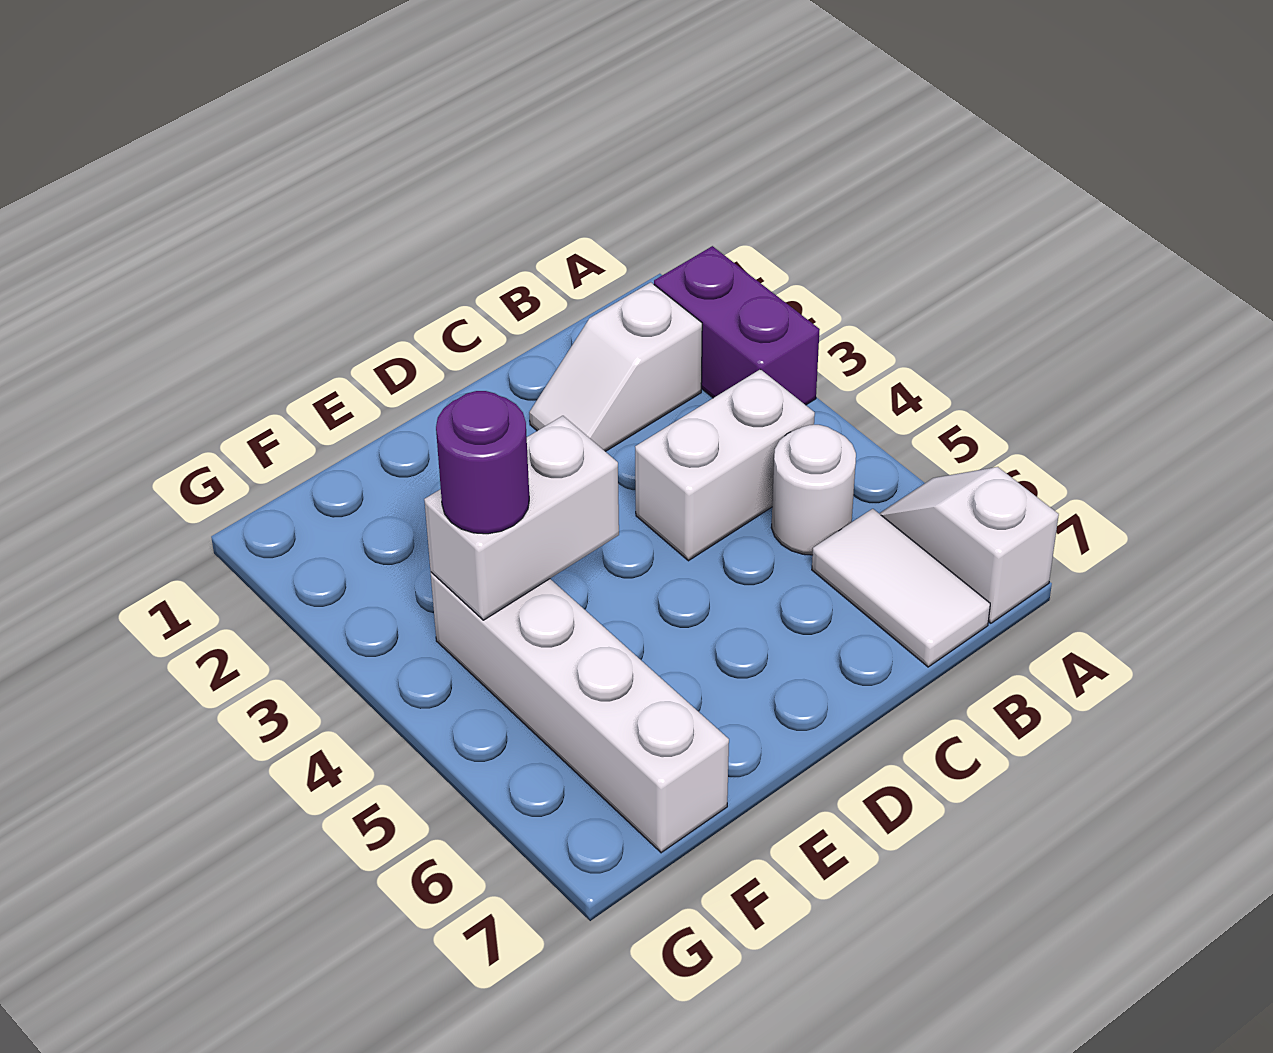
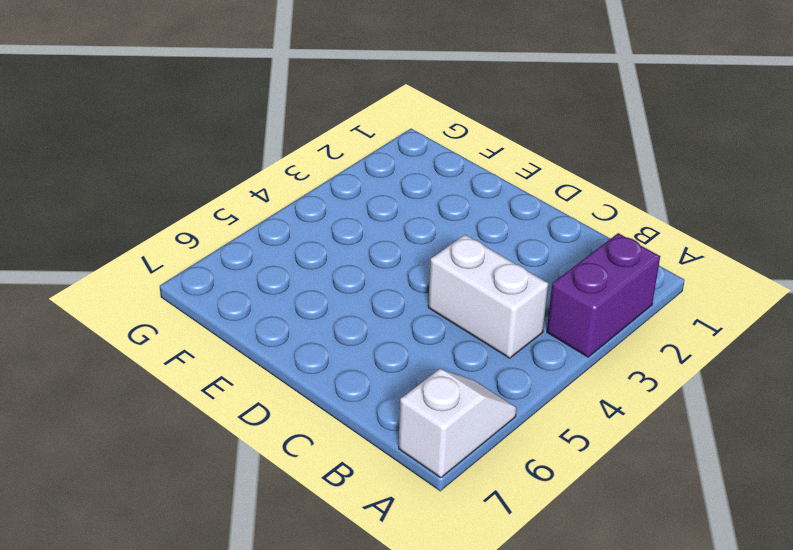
none -> white slope B2:C2 level 1 top B
none -> white round brick B5 level 1

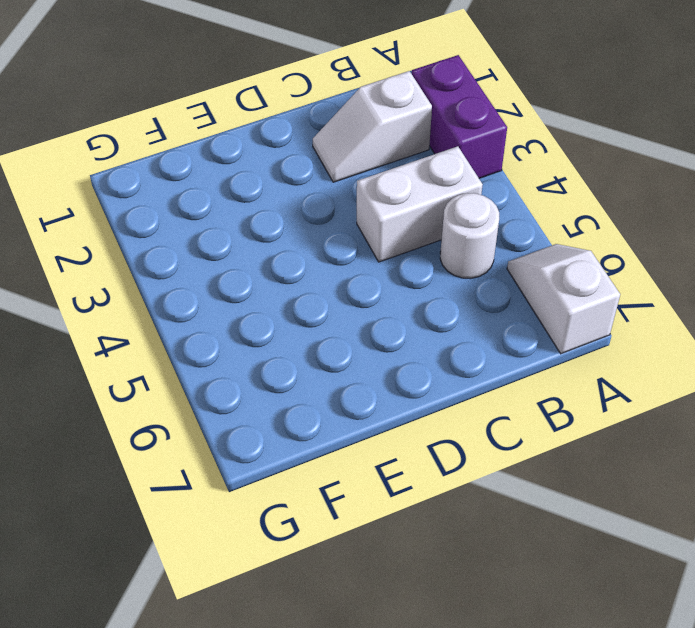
none -> white tile B6:B7 level 1
none -> white brick F4:F7 level 1

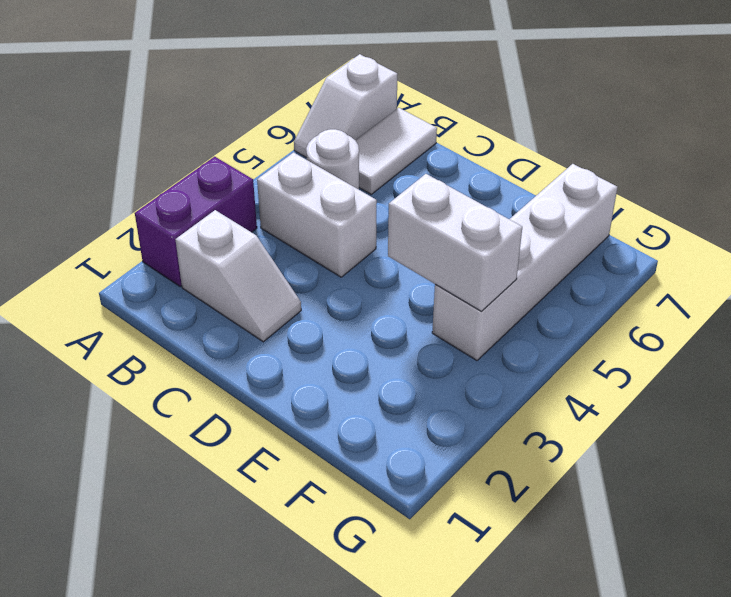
none -> purple round brick F4 level 3

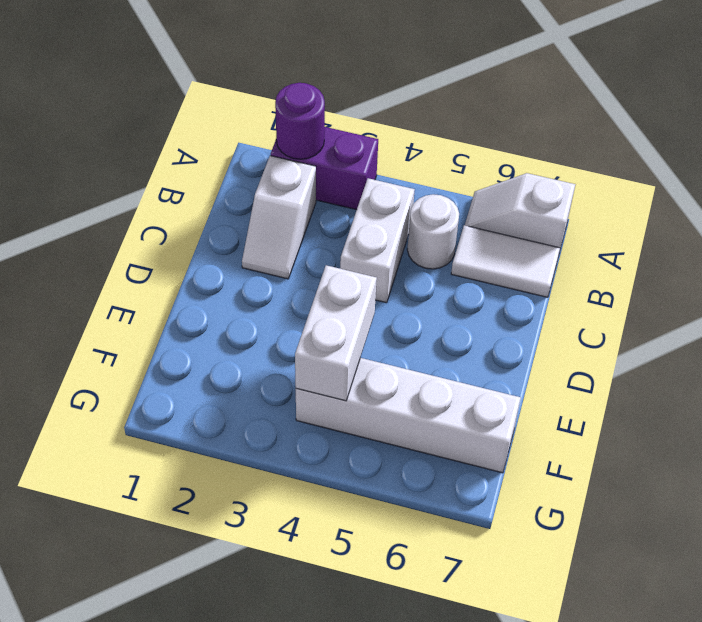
purple round brick A2 level 2 -> purple round brick F4 level 3

